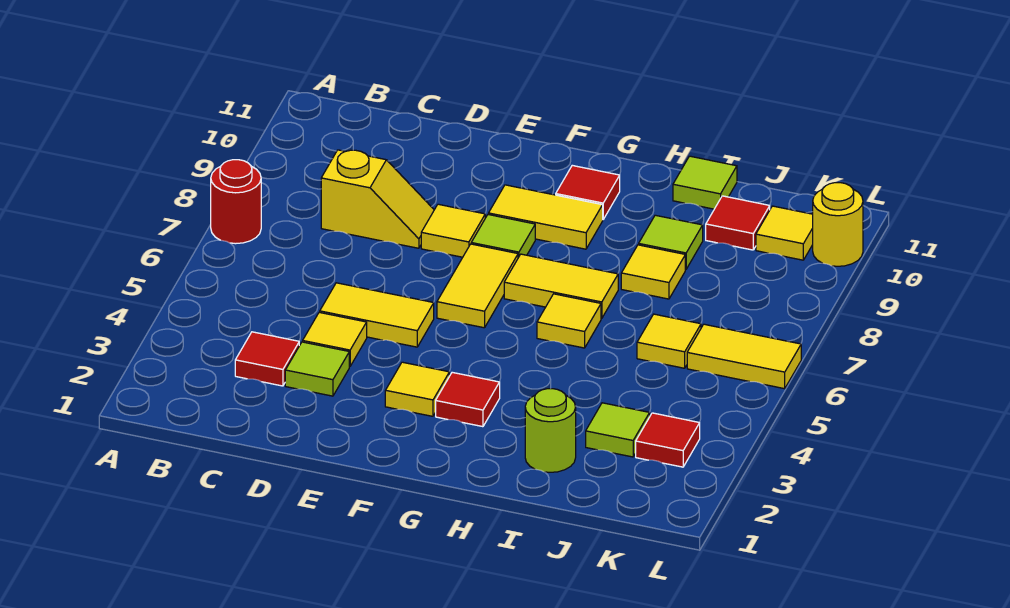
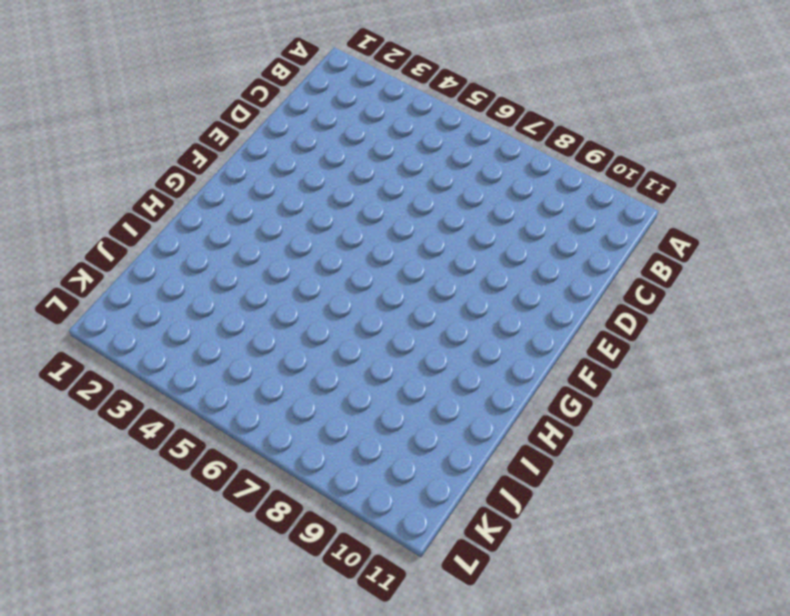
none -> red round brick A7 level 1
none -> red tile C3 level 1
none -> yellow slope C8:D8 level 1 top C

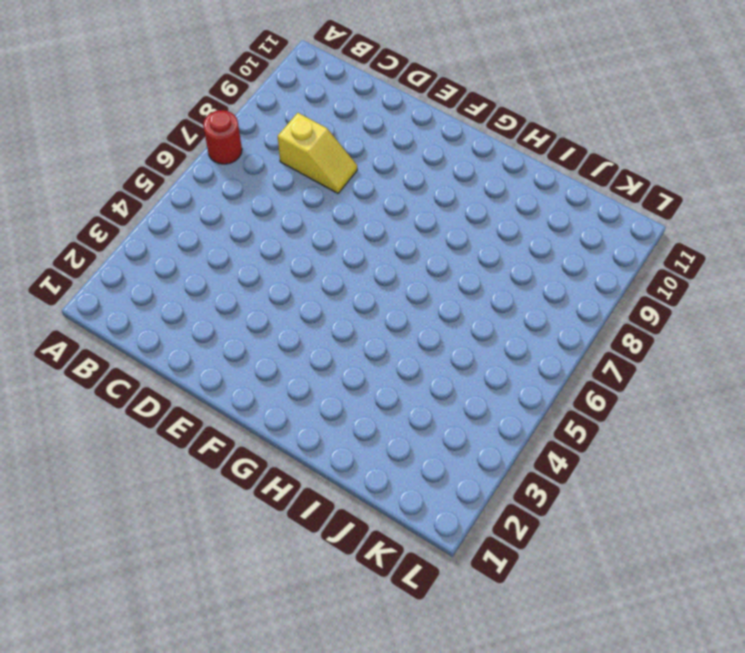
none -> red tile C3 level 1
none -> lime tile D3 level 1
none -> yellow tile D4 level 1

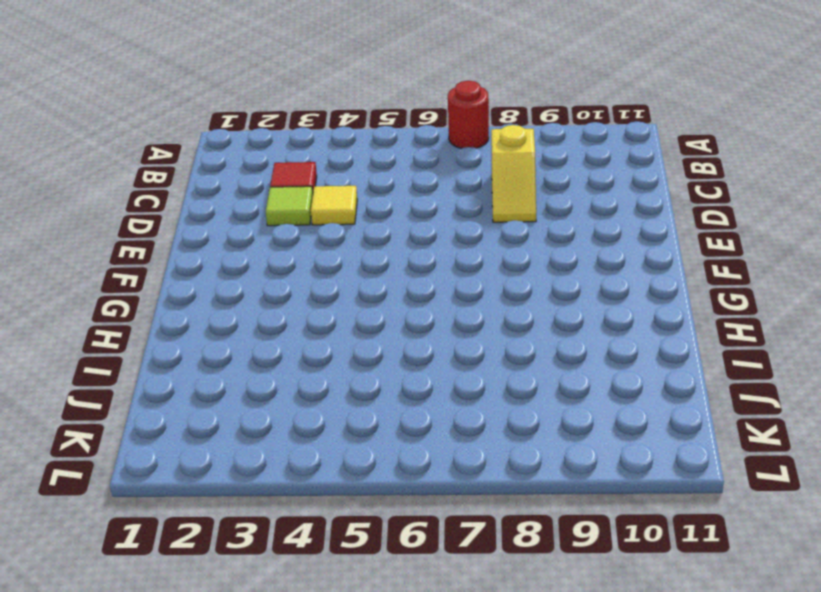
none -> yellow tile D5:E5 level 1
none -> yellow tile E8 level 1
none -> yellow tile F3 level 1

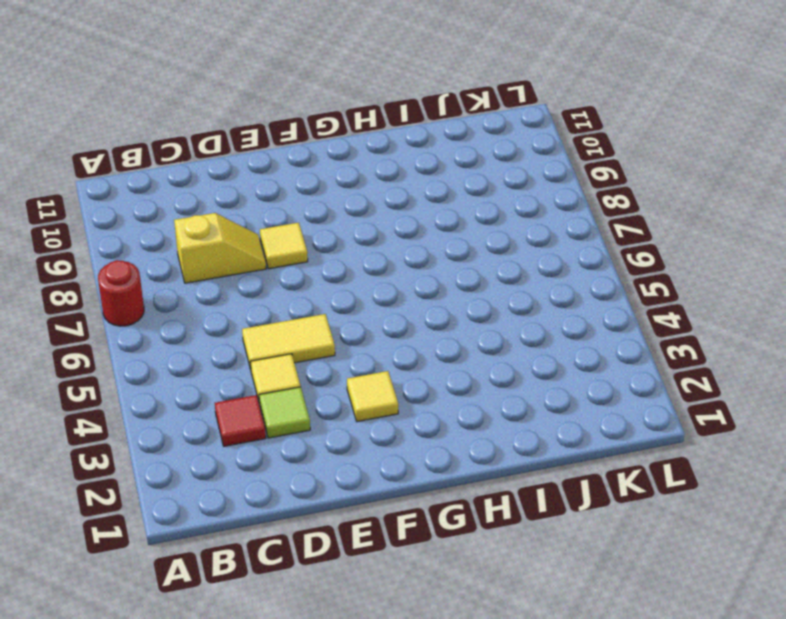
none -> yellow tile F6:F7 level 1
none -> lime tile F8 level 1
none -> yellow tile F9:G9 level 1

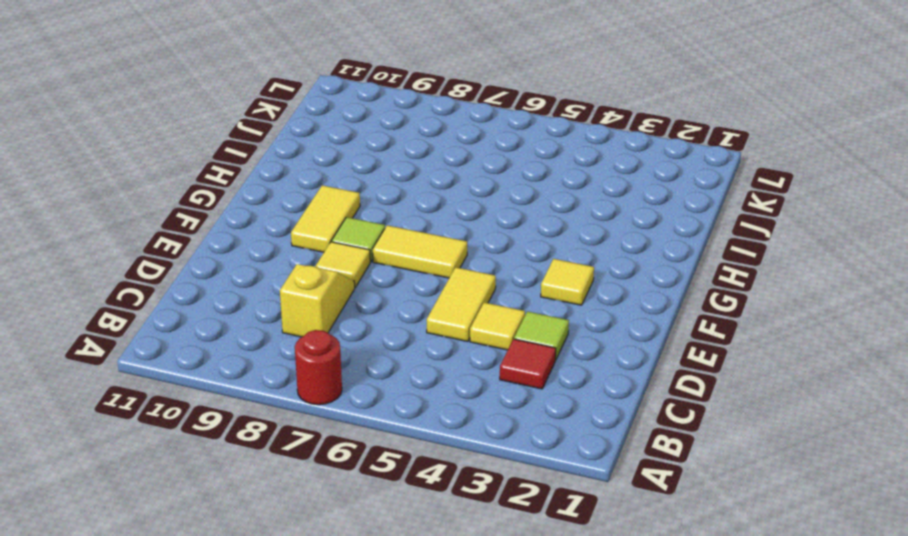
none -> red tile G3 level 1
none -> yellow tile G7:H7 level 1
none -> red tile G10 level 1

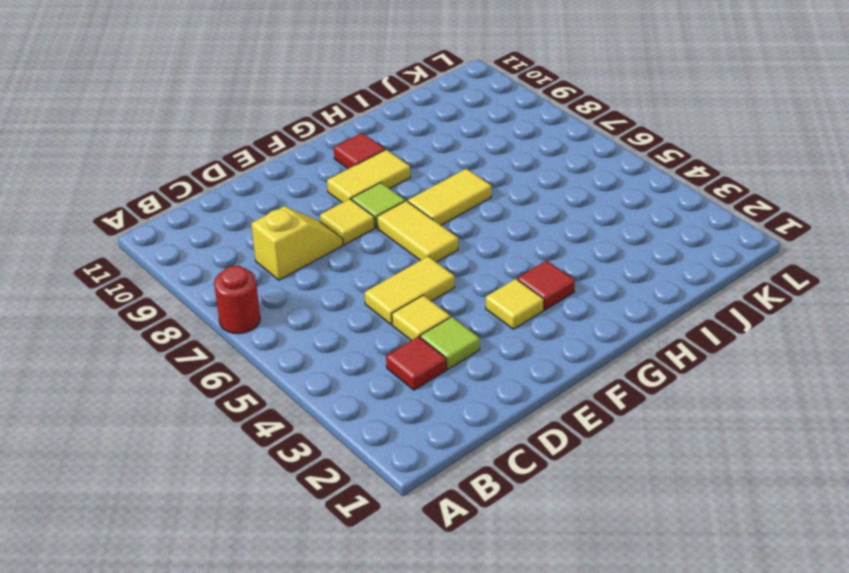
none -> yellow tile H6 level 1
none -> lime round brick I2 level 1
none -> yellow tile I8 level 1

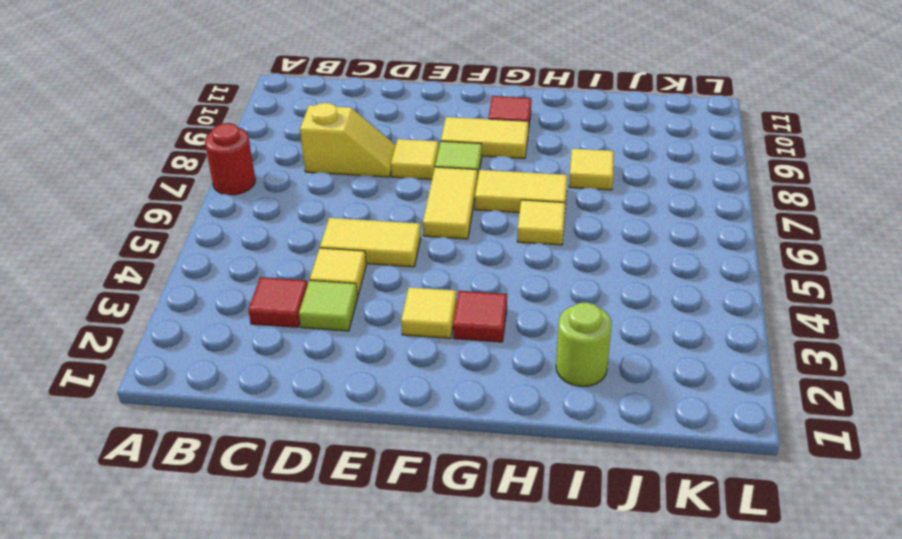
none -> lime tile I9 level 1
none -> lime tile I11 level 1
none -> lime tile J3 level 1

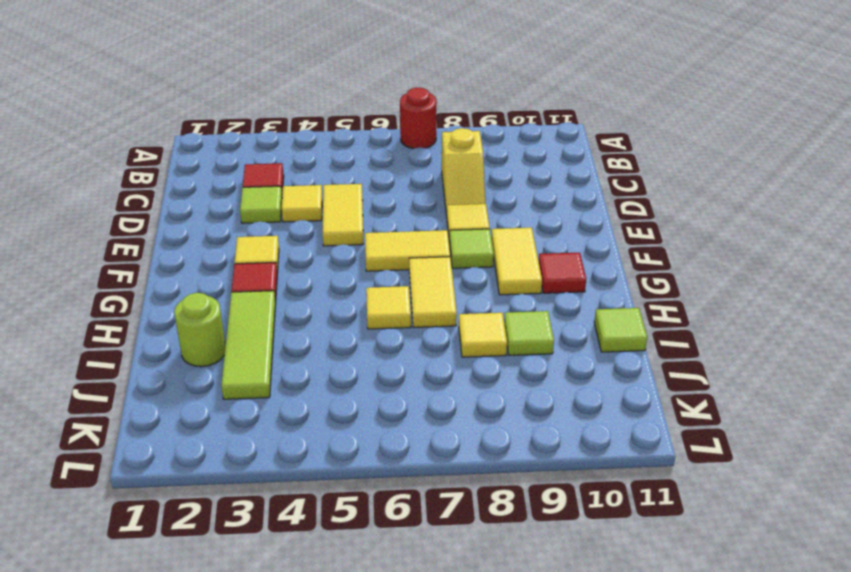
lime tile H3:J3 level 1 -> lime tile J3 level 1
none -> yellow tile J6 level 1
none -> red tile J10 level 1
none -> red tile K3 level 1

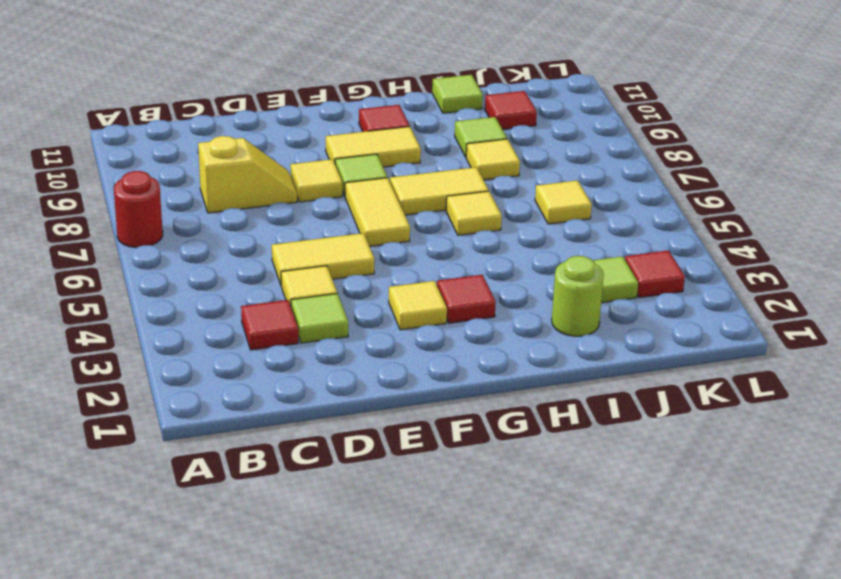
none -> yellow tile K6:L6 level 1
none -> yellow tile K10 level 1
none -> yellow round brick L10 level 1

